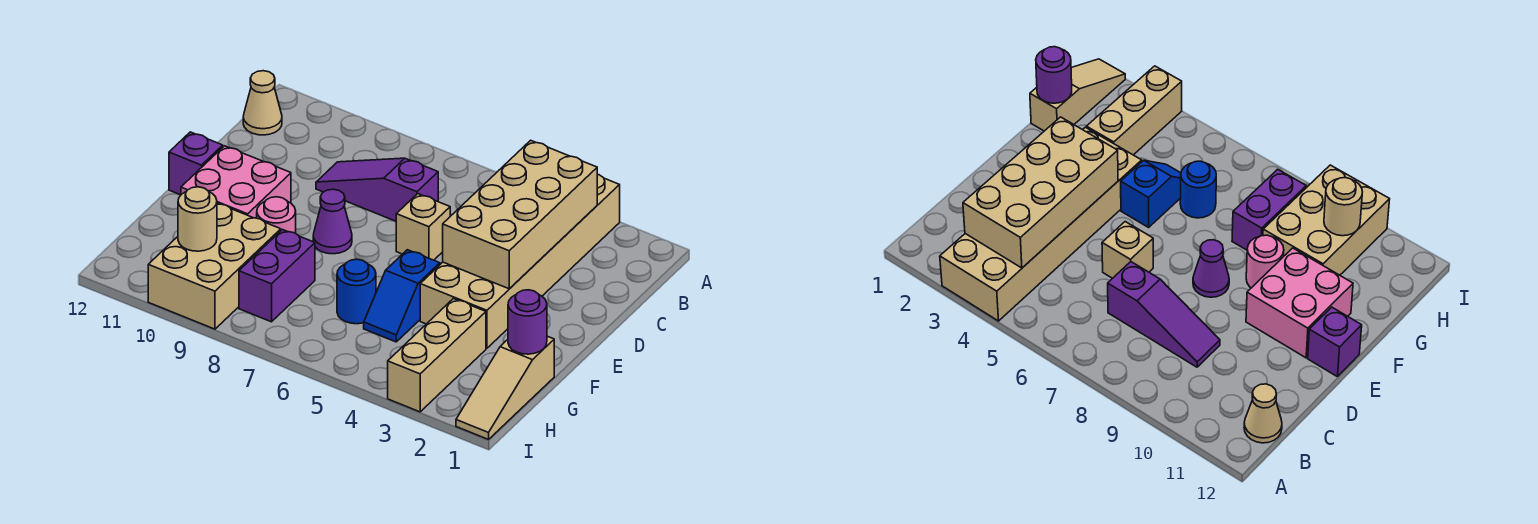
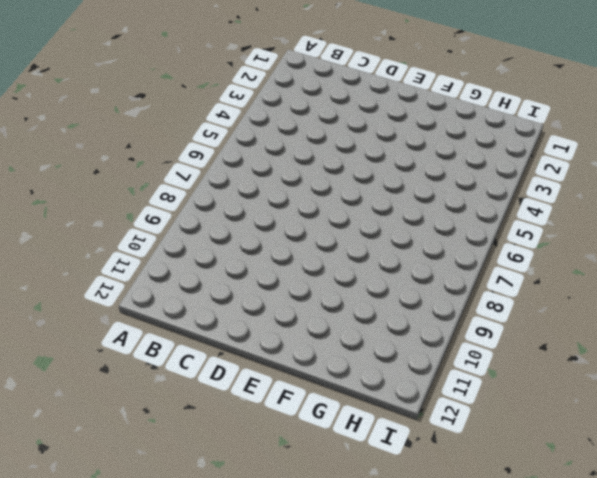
none -> tan brick A3:F4 level 1
none -> tan cone B12 level 1
none -> purple slope C7:C9 level 1 top 7

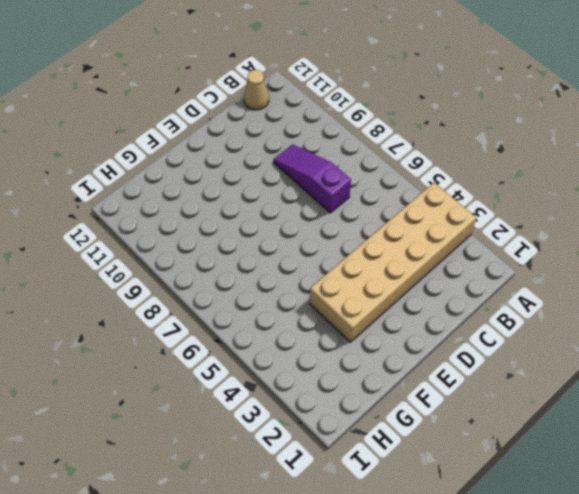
none -> tan brick D6 level 1
none -> purple cone E8 level 1
none -> pink brick E10:F11 level 1

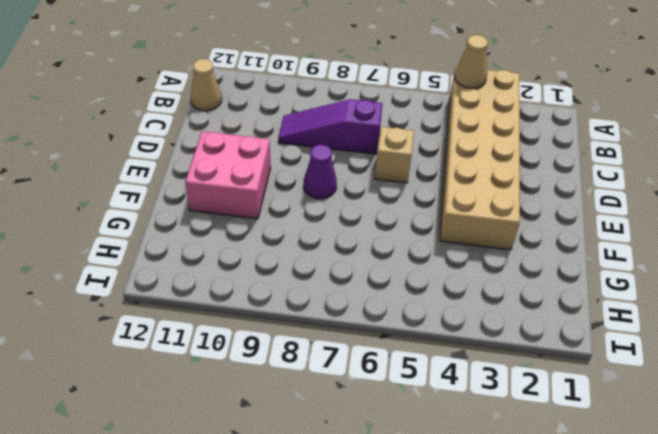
tan cone A4 level 2 -> none
none -> purple brick E12 level 1
none -> blue slope F5:G5 level 1 top F
none -> pink round brick F9 level 1

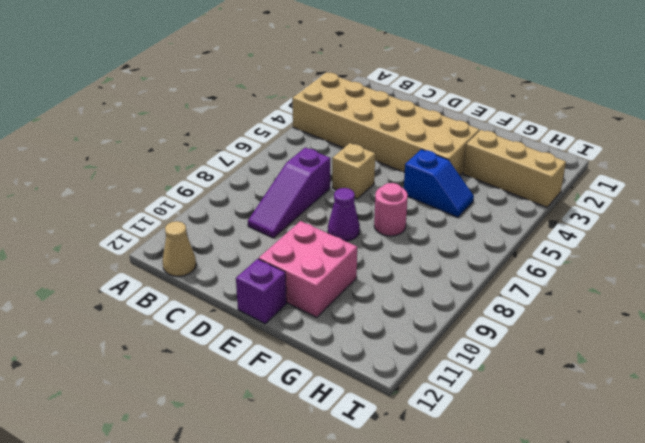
pink round brick F7 level 1 -> pink round brick F9 level 1
none -> tan slope G1:I1 level 1 top G
none -> blue round brick G6 level 1
none -> purple brick G8:H8 level 1

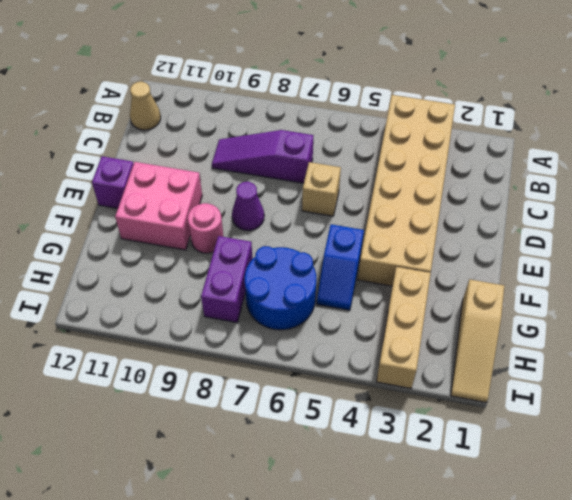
blue round brick G6:H7 level 1 -> blue round brick G6 level 1
none -> tan brick G9:I10 level 1
none -> tan brick B3:E4 level 2
none -> purple round brick G1 level 2

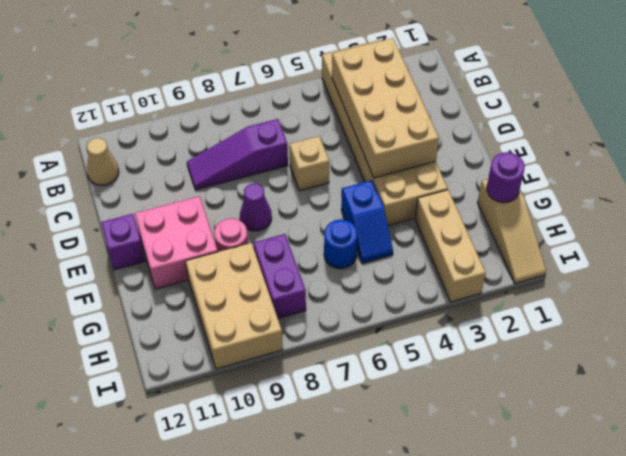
none -> tan round brick H10 level 2

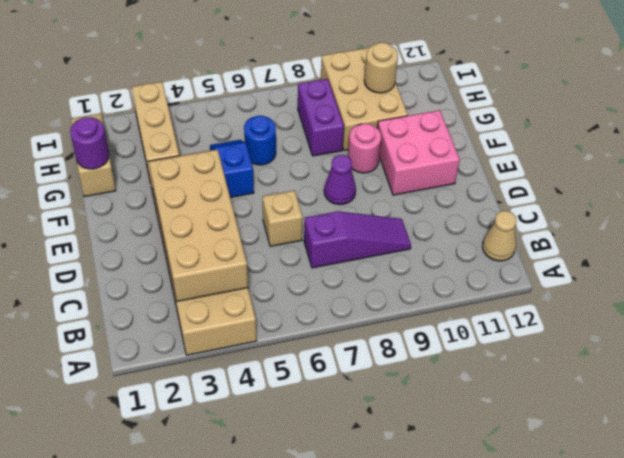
none -> purple brick E12 level 1

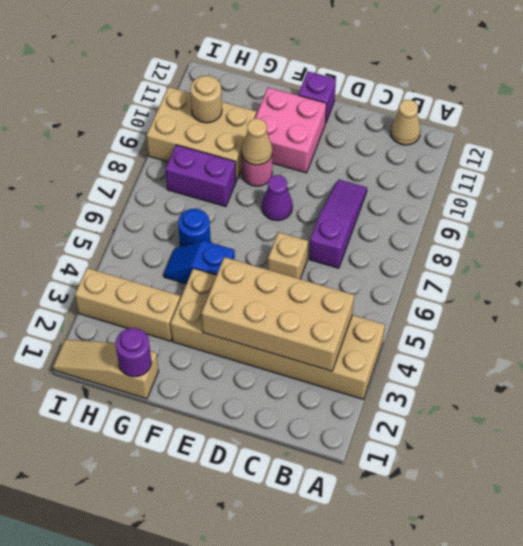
tan cone F9 level 2 -> none

